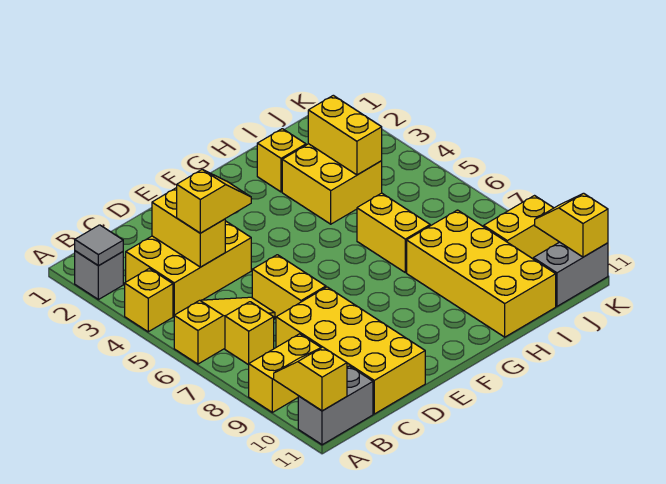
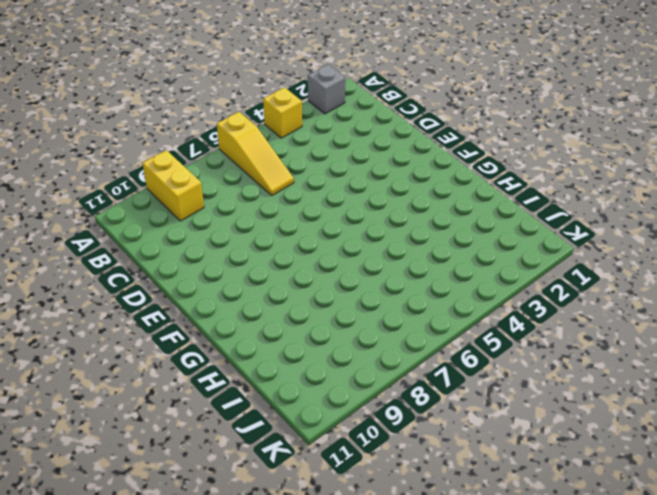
none -> grey brick A11:B11 level 1
none -> yellow brick B3:D4 level 1
none -> yellow brick B7 level 1

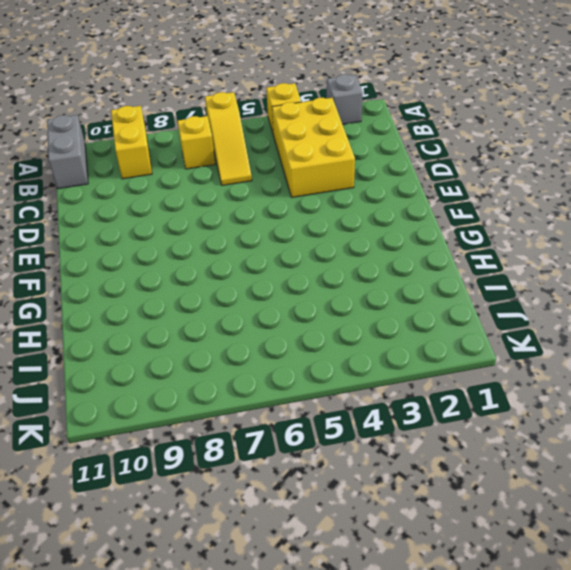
none -> yellow brick C8:D11 level 1
none -> yellow brick D6:D7 level 1
none -> yellow brick H2 level 1

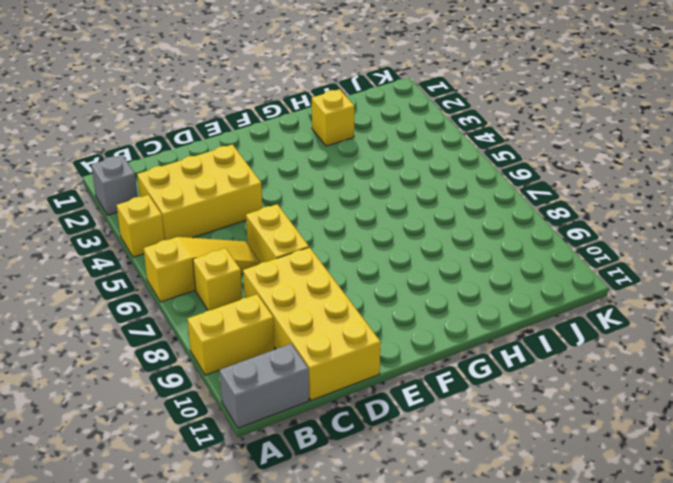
none -> yellow brick H3:I4 level 1
none -> yellow brick H6:H7 level 1
none -> yellow brick H8:I11 level 1

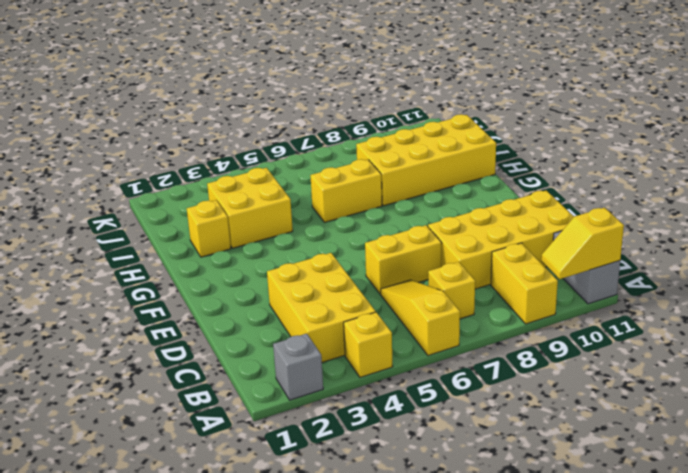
none -> yellow brick J9:K9 level 1
none -> grey brick J11:K11 level 1
none -> grey tile A2 level 2

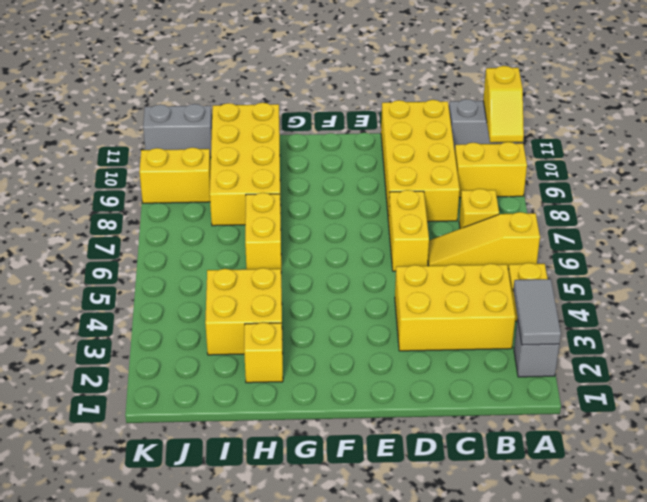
grey tile A2:A3 level 2 -> grey tile A2 level 2
none -> yellow brick C3:C4 level 2
none -> yellow brick I3:I4 level 2
none -> yellow slope K10:K11 level 2 top 11

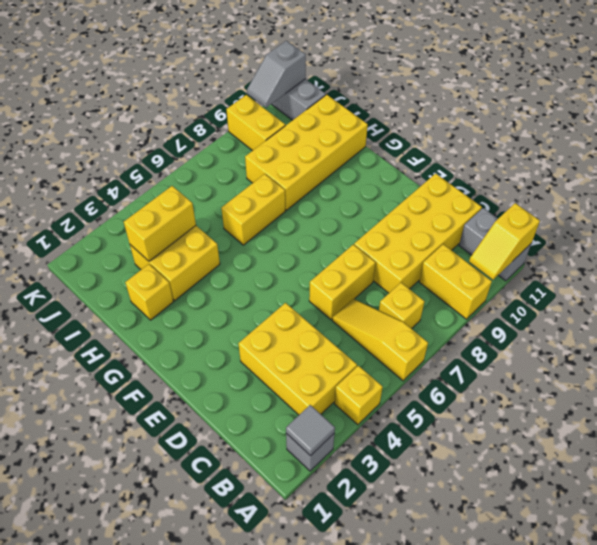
grey slope K10:K11 level 2 top 11 -> yellow slope K10:K11 level 2 top 11
none -> yellow brick C3:C4 level 2
none -> yellow slope C4:D4 level 3 top C

